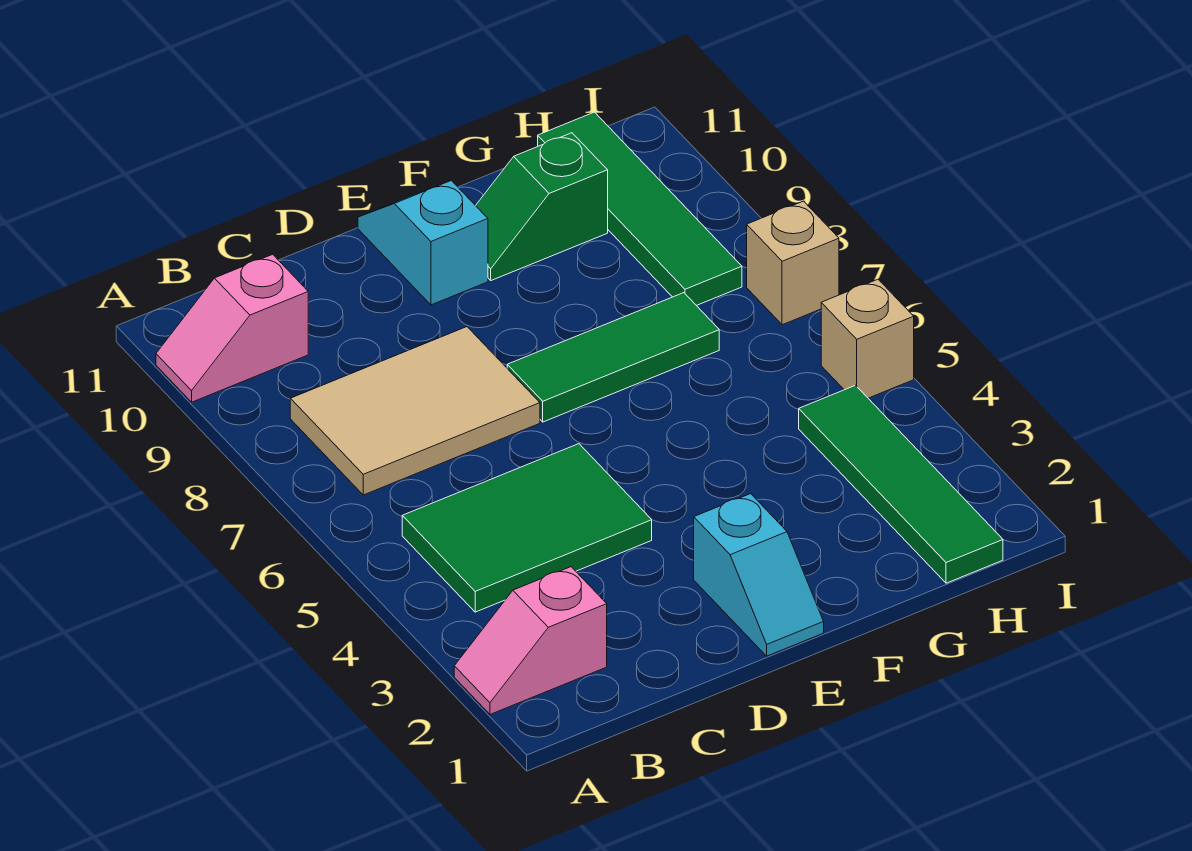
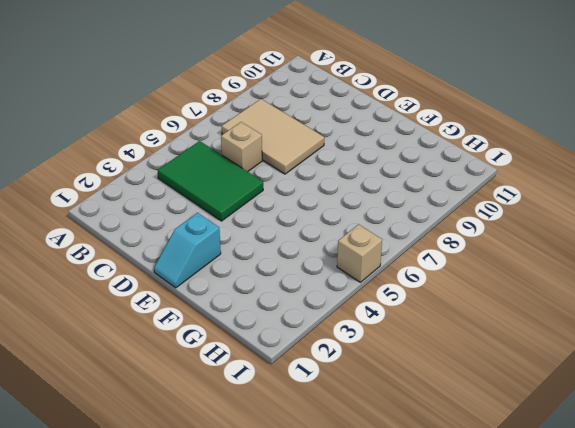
tan brick C6 level 1 -> tan brick I7 level 1
none -> pink slope A2:B2 level 1 top B
none -> pink slope A10:B10 level 1 top B
none -> green tile E7:G7 level 1

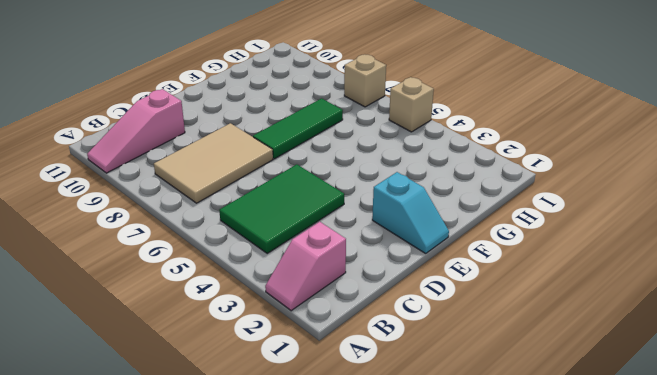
pink slope A10:C10 level 1 top C -> pink slope A10:B10 level 1 top B
none -> cyan slope E10:E11 level 1 top 10
none -> green slope F10:G10 level 1 top G
none -> green tile H1:H4 level 1

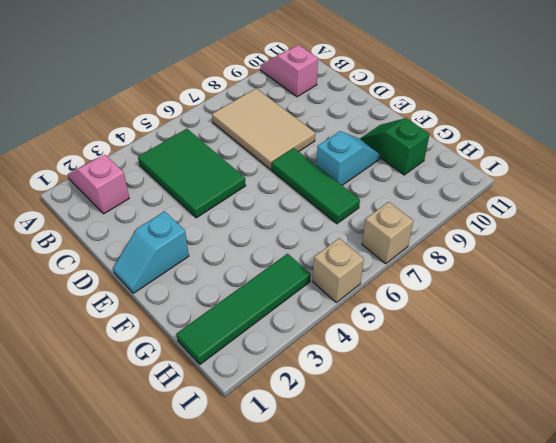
cyan slope F8:F9 level 1 top 8 -> cyan slope E10:E11 level 1 top 10
none -> green tile H8:H11 level 1

